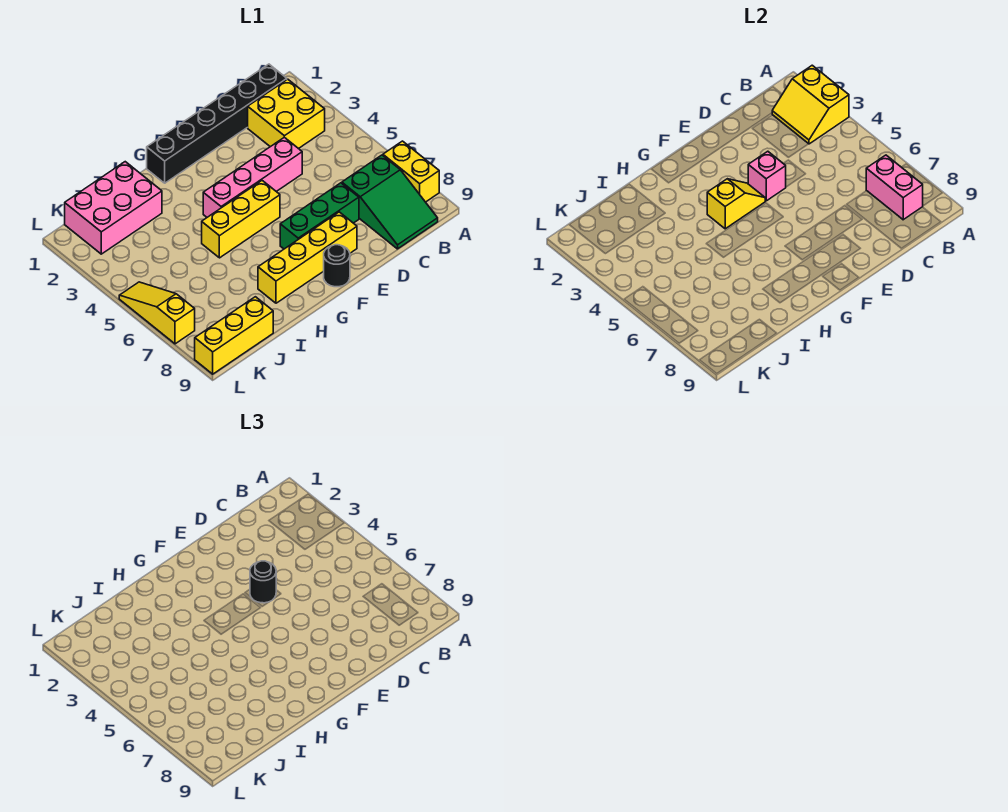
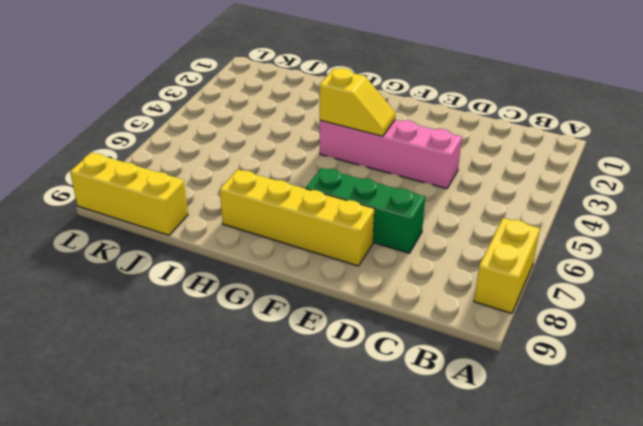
none -> black brick B1:G1 level 1
none -> yellow brick B2:C3 level 1
none -> green slope B7:C9 level 1 top 7

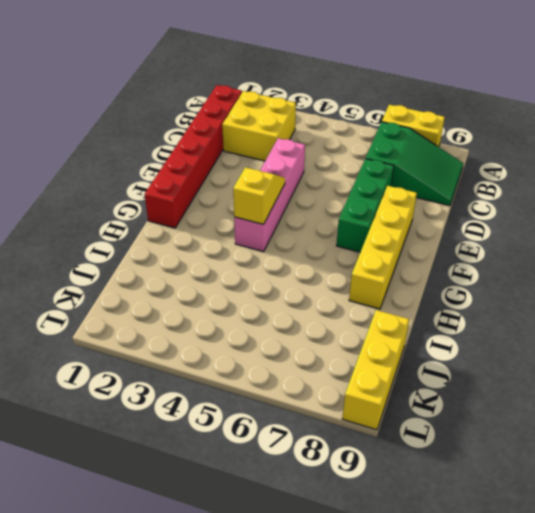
red brick B1:G1 level 1 -> black brick B1:G1 level 1
none -> yellow brick F5:H5 level 1
none -> black round brick F9 level 1
none -> pink brick I1:K2 level 1

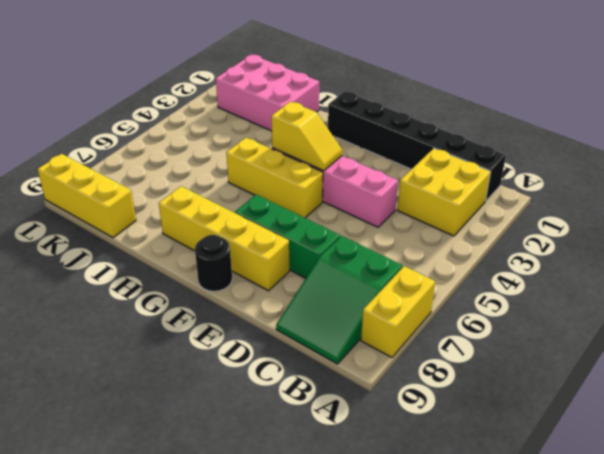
none -> yellow slope L5:L7 level 1 top 7
none -> yellow slope A2:B3 level 2 top A
none -> pink brick B7:B8 level 2

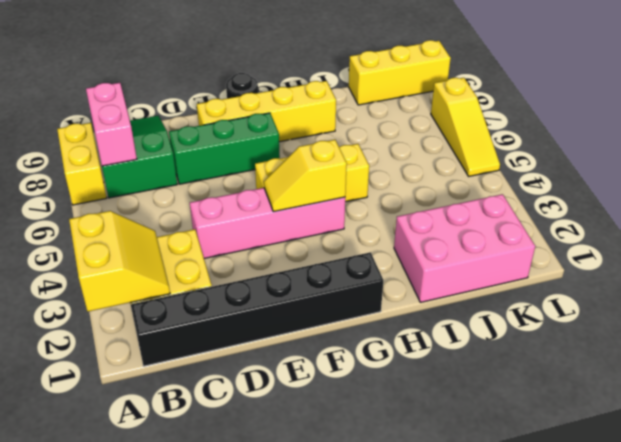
none -> pink brick E4 level 2
none -> black round brick E4 level 3

